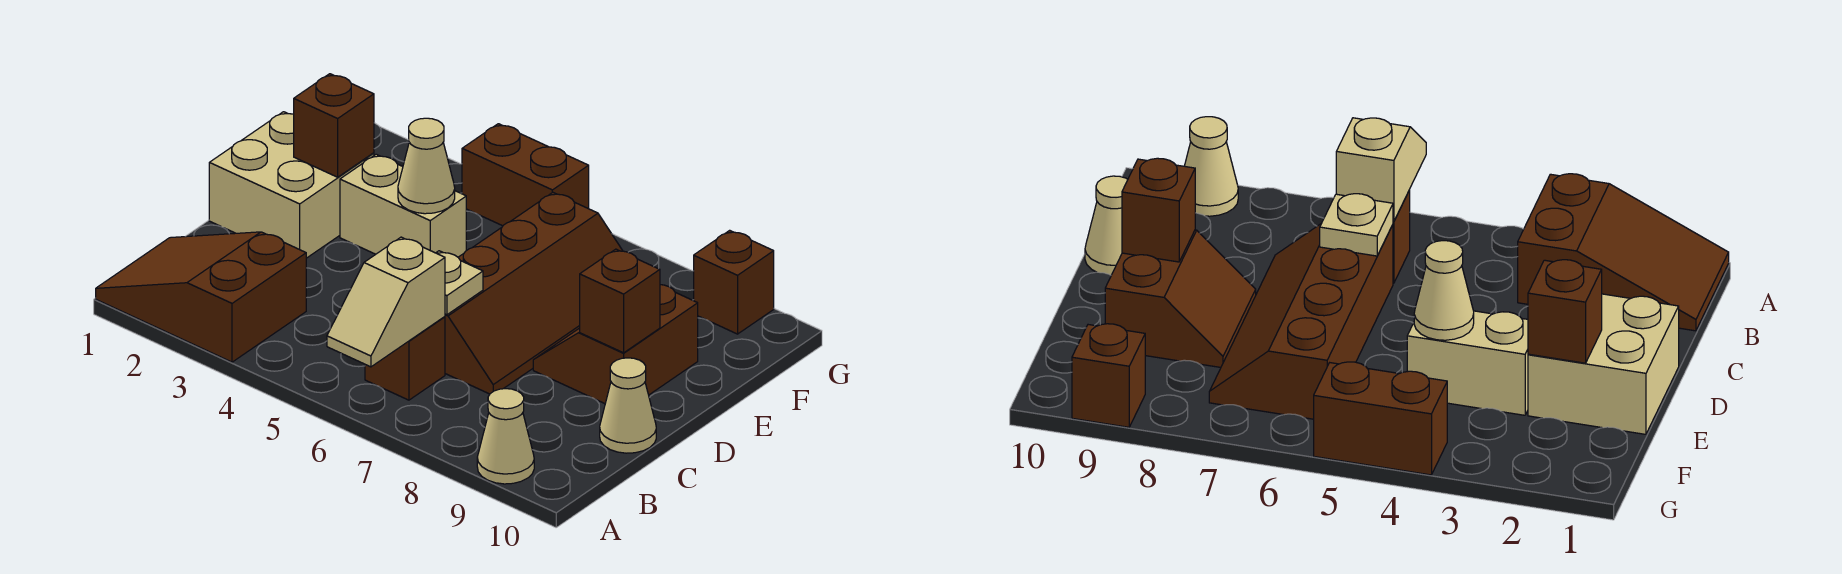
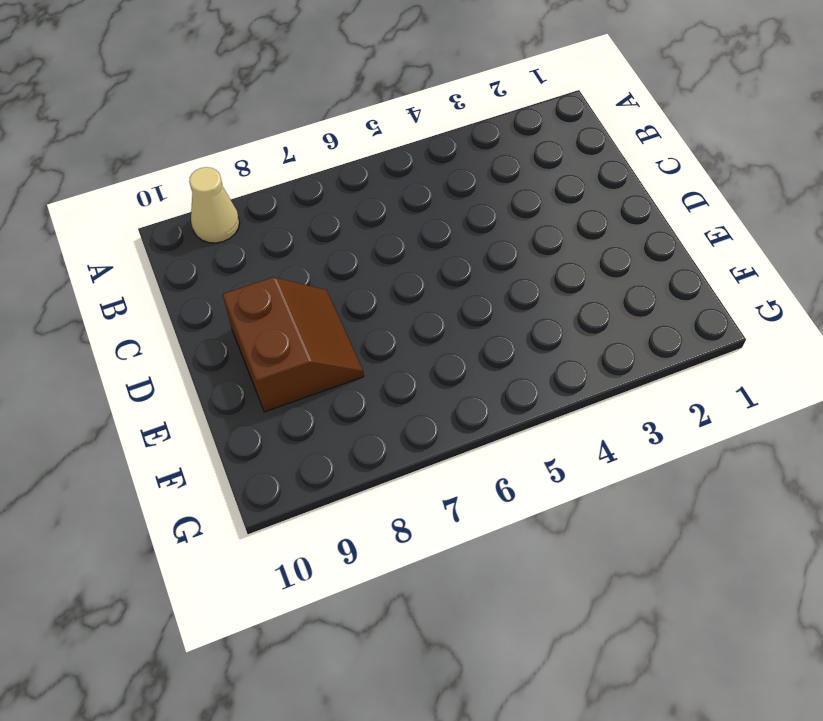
none -> brown slope A1:B3 level 1 top 3
none -> brown brick B6 level 1
none -> brown slope C6:F7 level 1 top 6

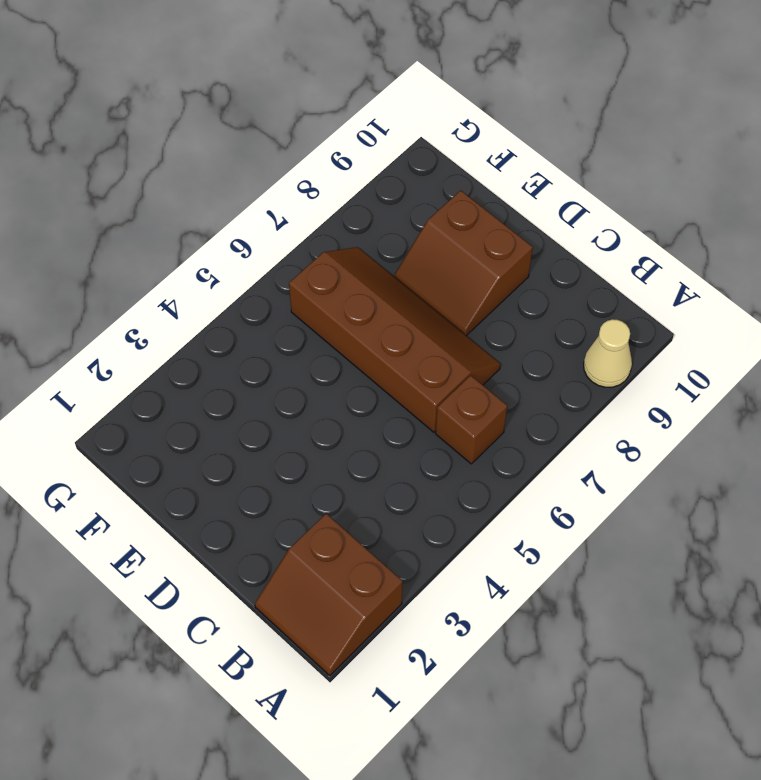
brown slope A1:B2 level 1 top 2 -> brown slope A1:B3 level 1 top 3
none -> tan cone C10 level 1
none -> tan brick D1:E2 level 1
none -> tan brick E3:E4 level 1

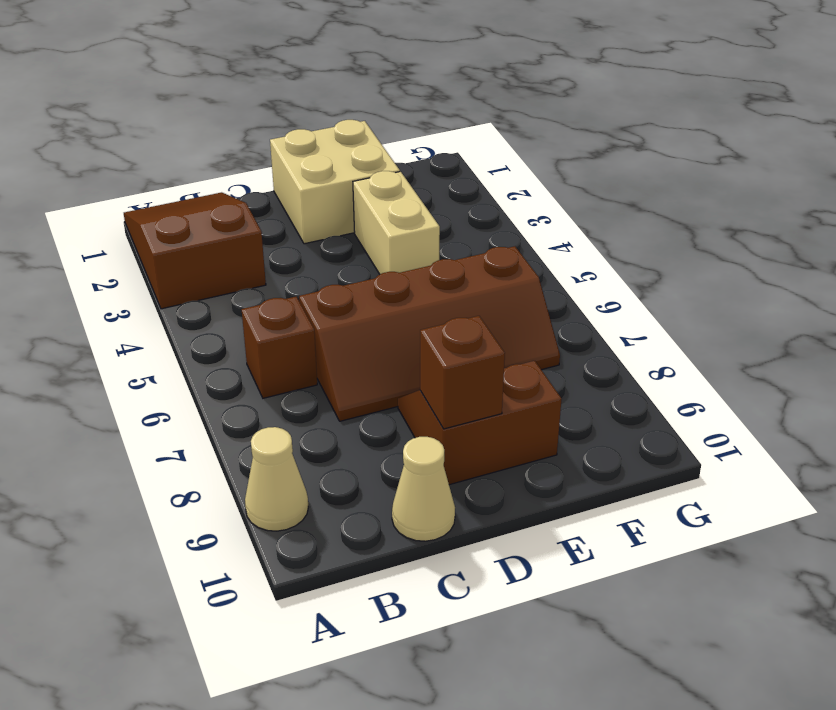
none -> brown brick G4:G5 level 1
none -> brown brick G9 level 1
none -> tan slope A6:B6 level 2 top B

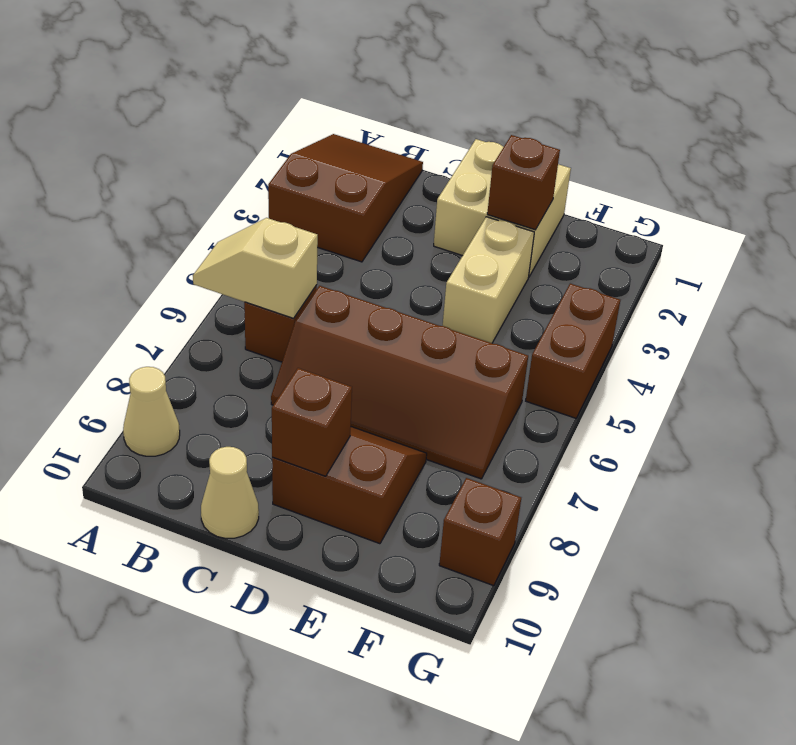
none -> tan plate C6 level 2
none -> tan cone E4 level 2

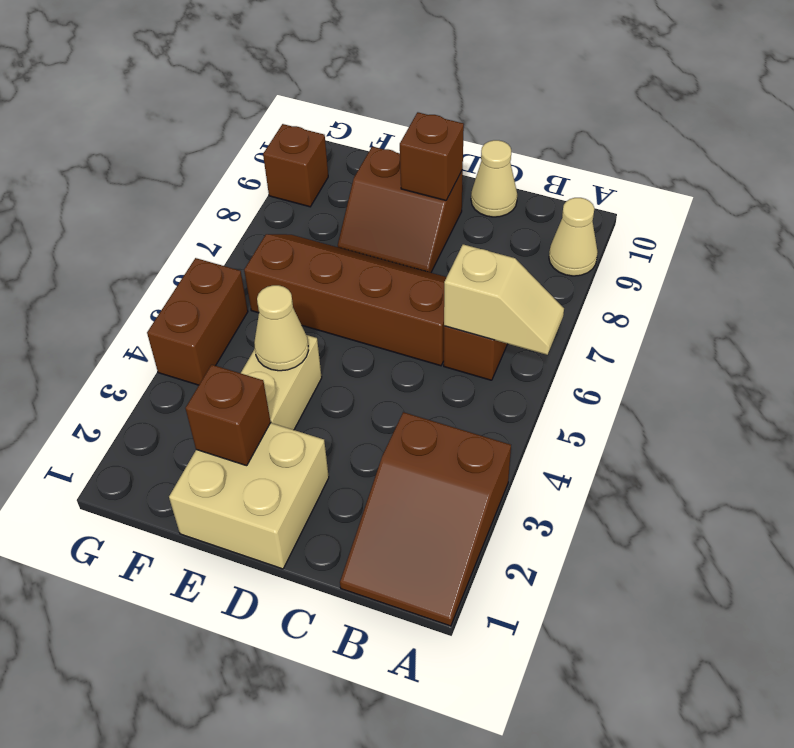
none -> tan plate C6 level 2

